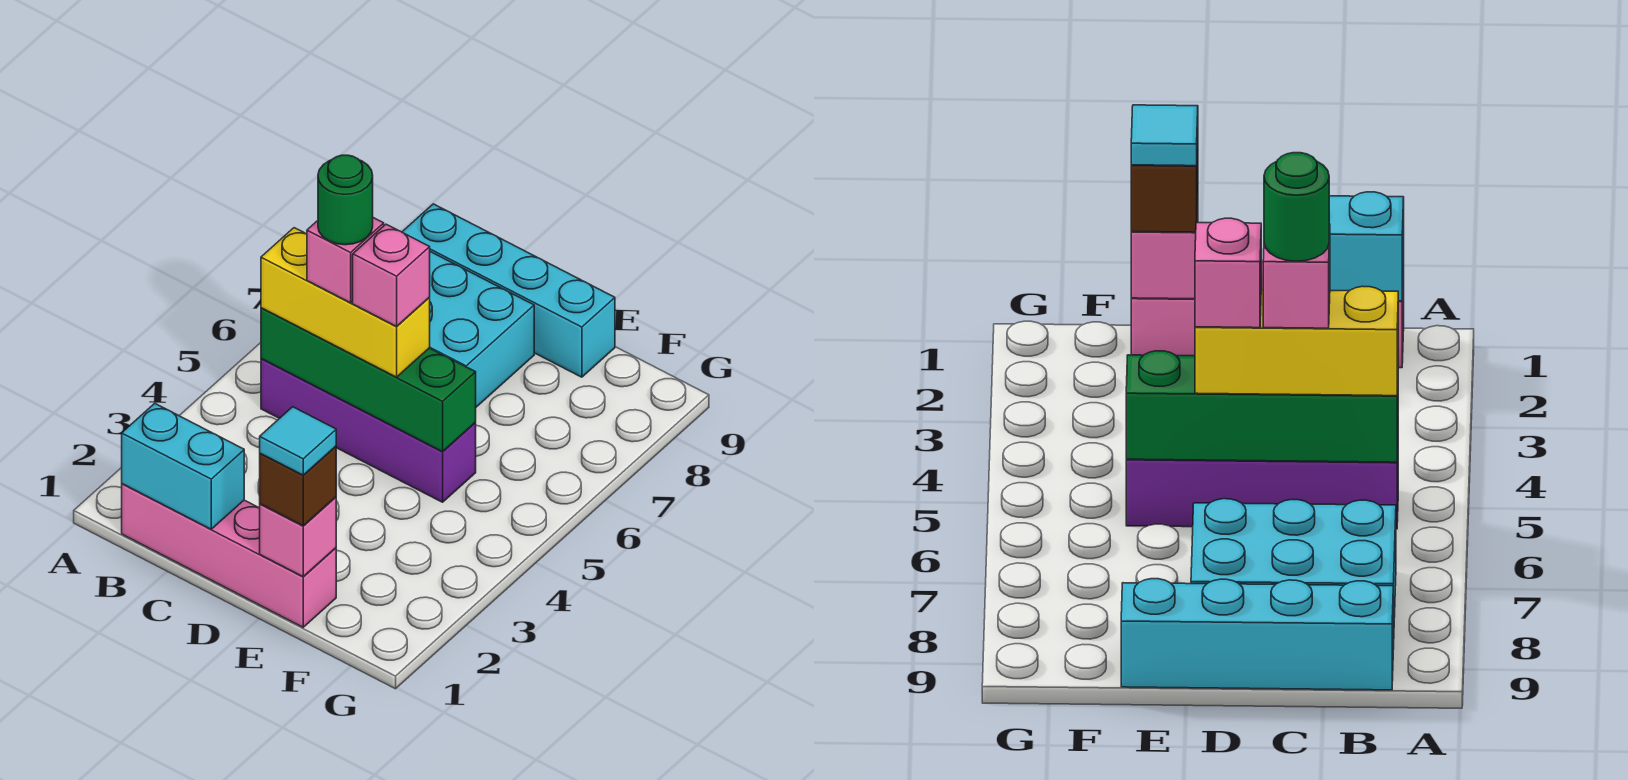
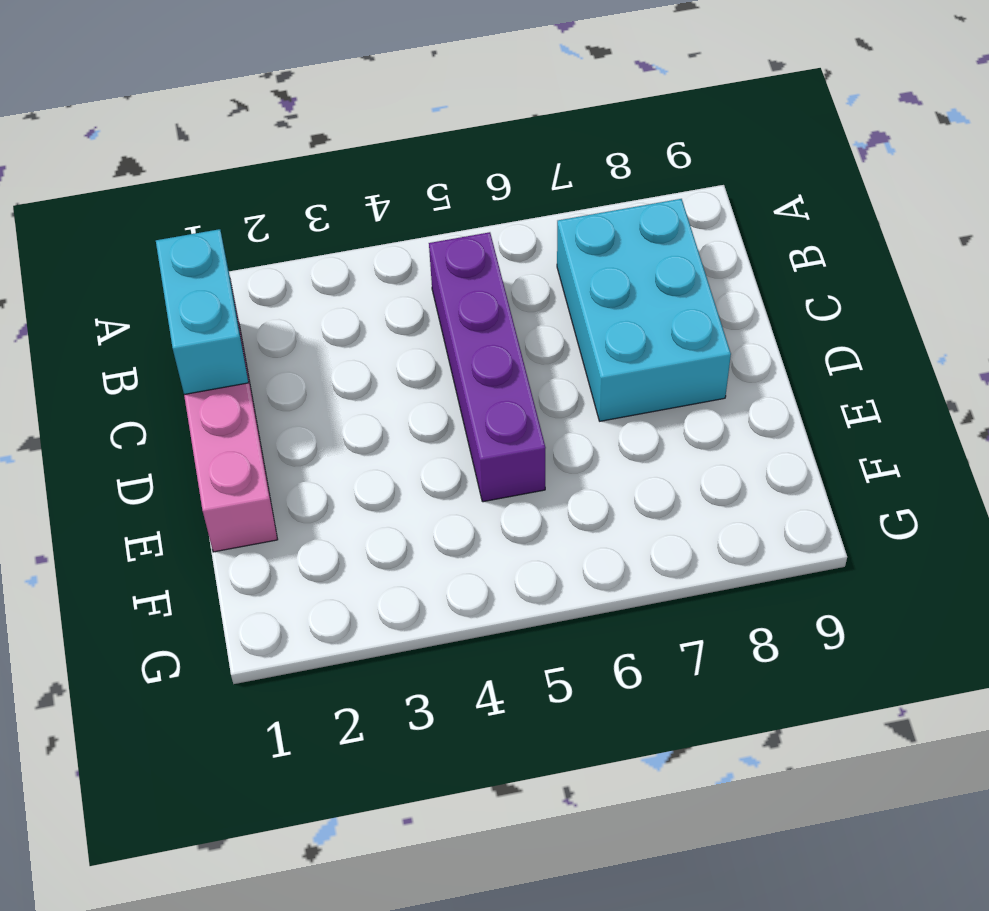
none -> cyan brick B9:E9 level 1
none -> green brick B5:E5 level 2
none -> pink brick E1 level 2

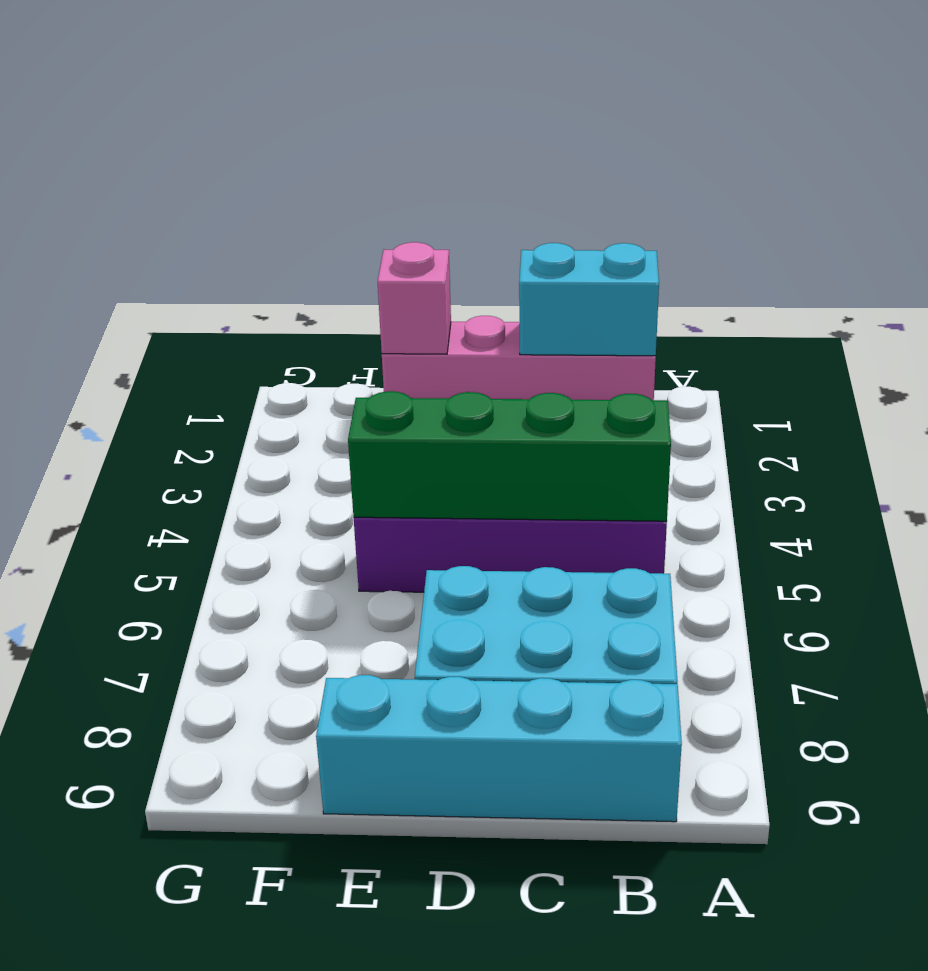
none -> yellow brick B5:D5 level 3
none -> brown brick E1 level 3
none -> pink brick C5 level 4

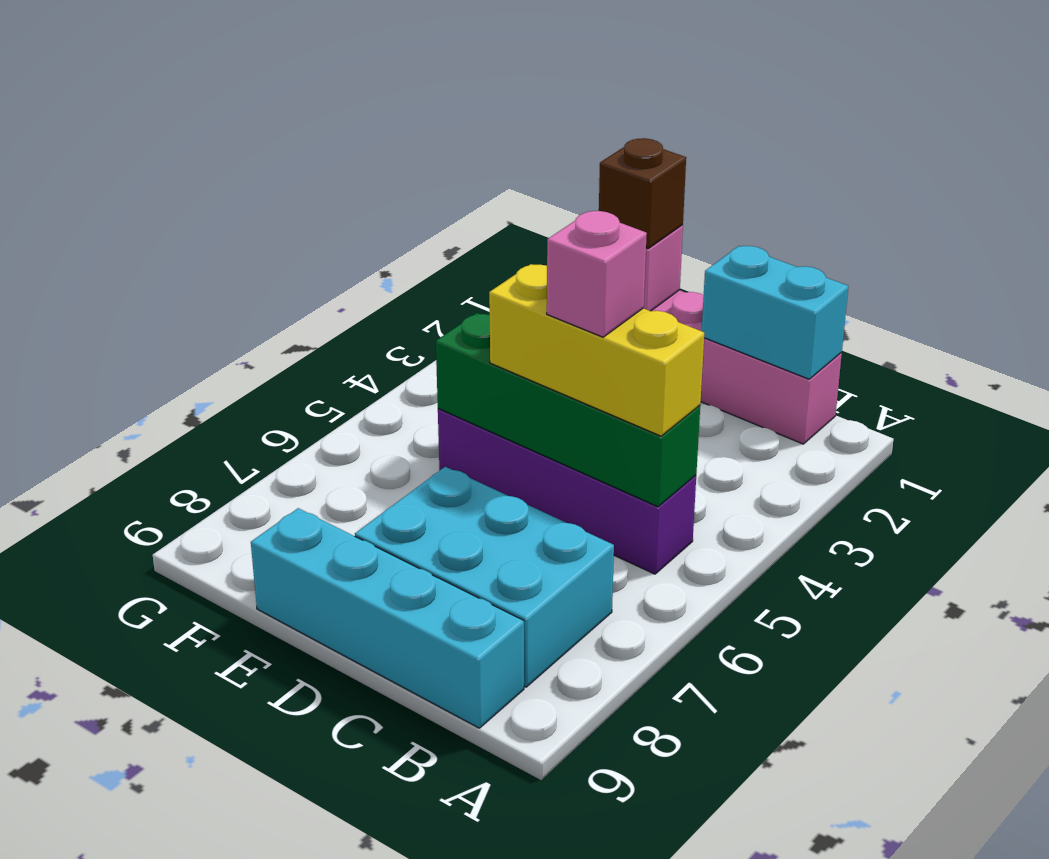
none -> pink brick D5 level 4
none -> cyan tile E1 level 4
none -> green round brick C5 level 5

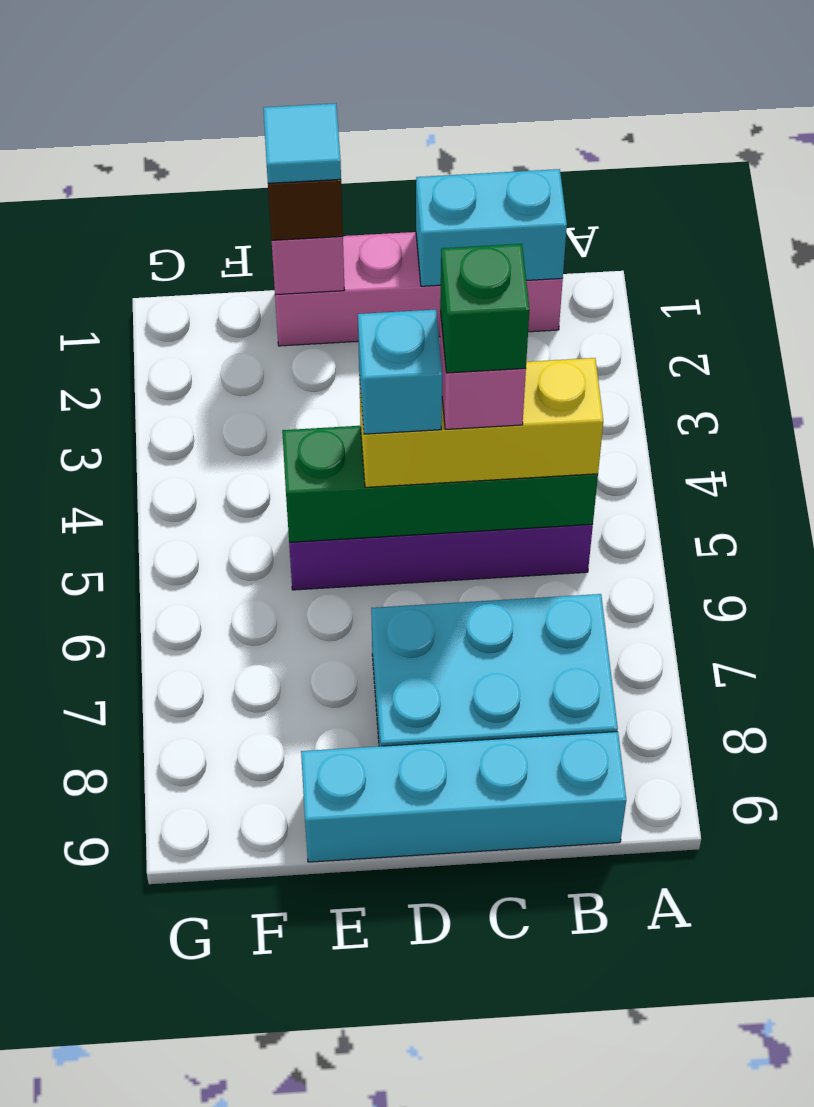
green brick C5 level 5 -> green round brick C5 level 5
cyan brick D5 level 4 -> pink brick D5 level 4

